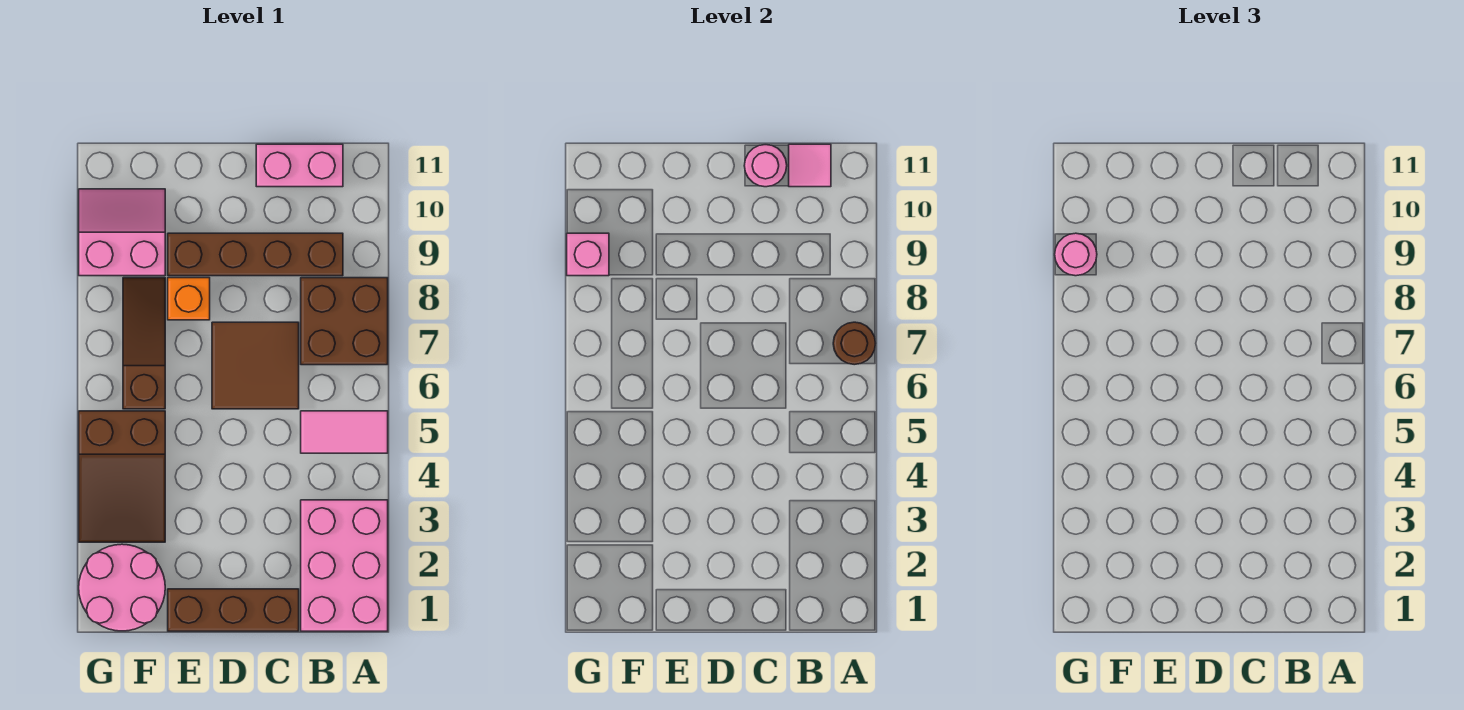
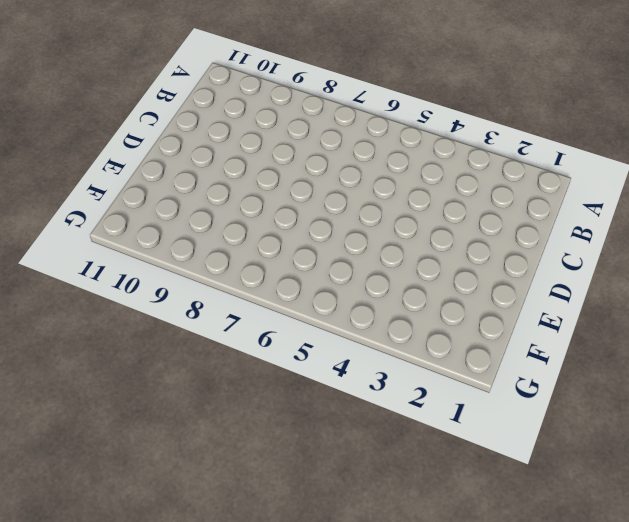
none -> pink brick A1:B3 level 1
none -> pink tile A5:B5 level 1
none -> brown brick A7:B8 level 1

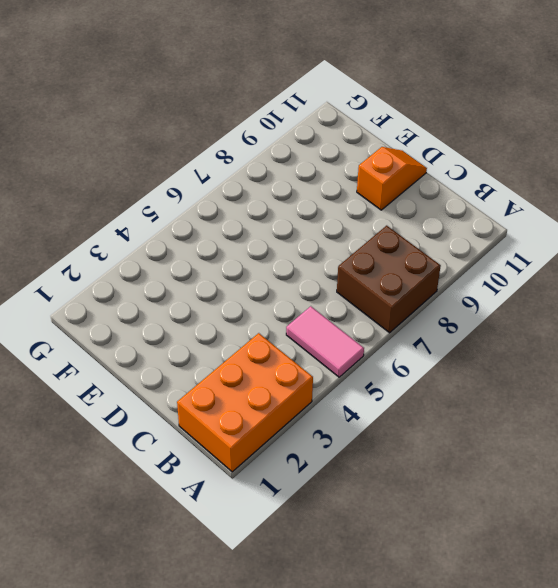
orange brick A1:B3 level 1 -> pink brick A1:B3 level 1
orange slope D10:D11 level 1 top 10 -> none
none -> brown brick B9:E9 level 1
none -> pink brick B11:C11 level 1
none -> brown brick C1:E1 level 1

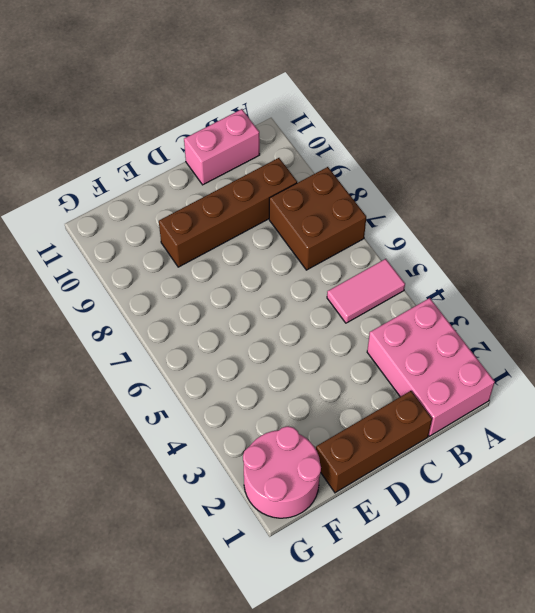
none -> brown tile C6:D7 level 1
none -> orange brick E8 level 1
none -> brown slope F3:G5 level 1 top 5

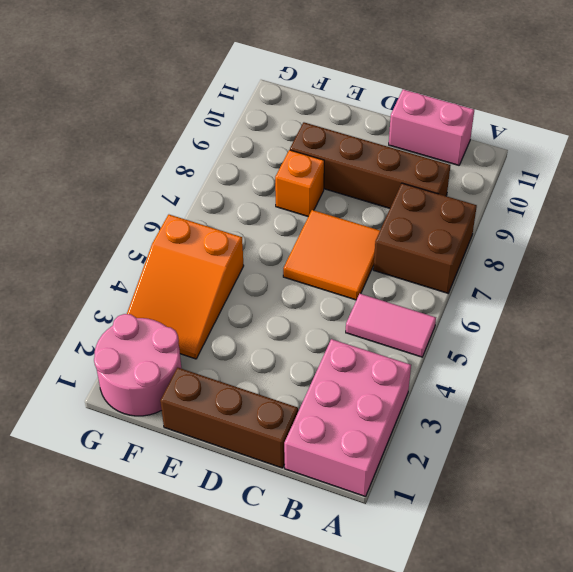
orange tile C6:D7 level 1 -> brown tile C6:D7 level 1
orange slope F3:G5 level 1 top 5 -> brown slope F3:G5 level 1 top 5
none -> brown slope F6:F8 level 1 top 6
none -> pink slope F9:G10 level 1 top 9
none -> brown round brick A7 level 2

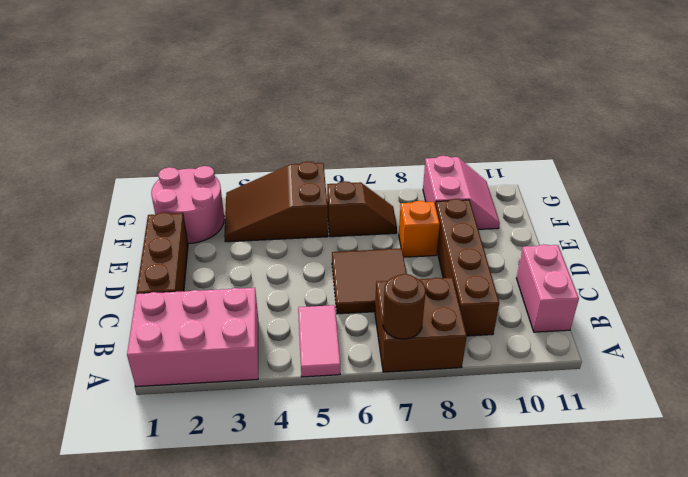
brown slope F6:F7 level 1 top 6 -> brown slope F6:F8 level 1 top 6
none -> pink tile B11 level 2
none -> pink round brick C11 level 2
none -> pink brick G9 level 2

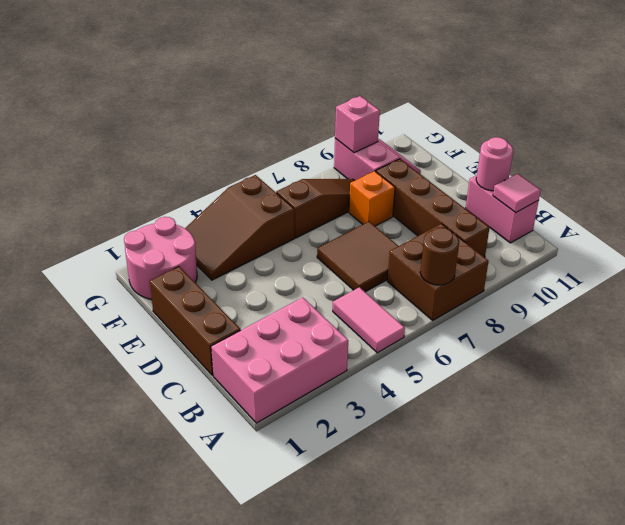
none -> pink round brick G9 level 3

